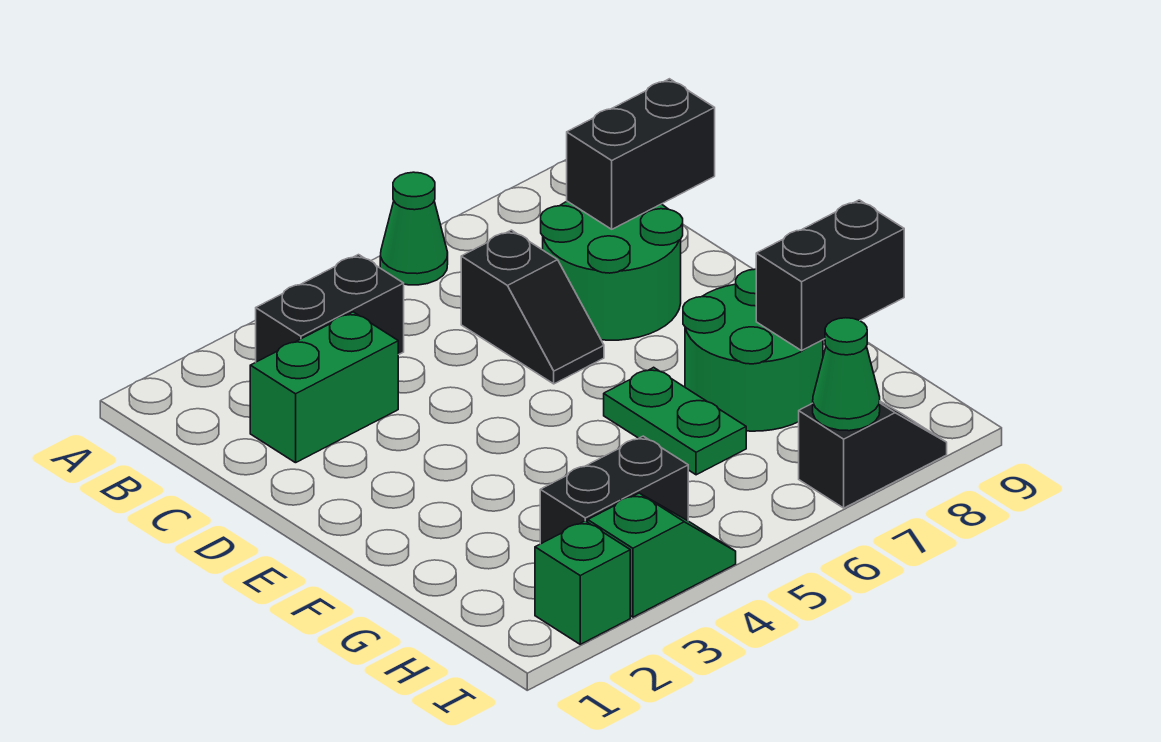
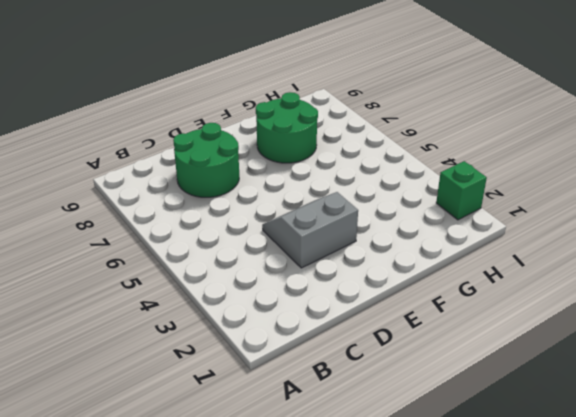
grey slope D3:E4 level 1 top 3 -> none
none -> green cone A6 level 1
none -> black brick B3:B4 level 1
none -> green brick C2:C3 level 1

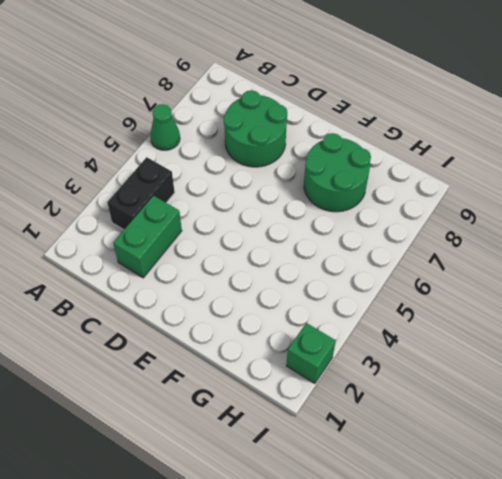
none -> black slope C6:D6 level 1 top C
none -> green plate F6:G6 level 1
none -> black brick H3:H4 level 1

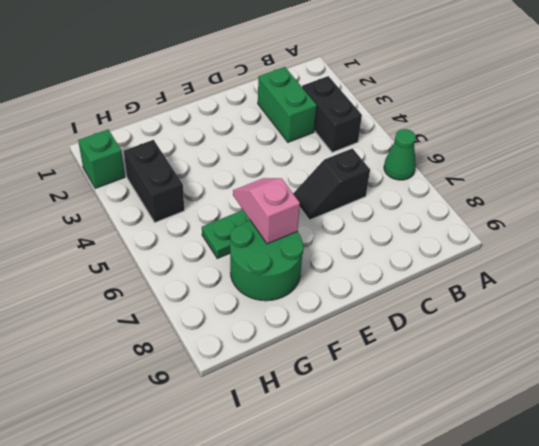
pink slope F6:F7 level 2 top 7 -> none
none -> green round brick C7:D8 level 1
none -> green slope I3:I4 level 1 top 3
none -> black slope I7:I8 level 1 top 7

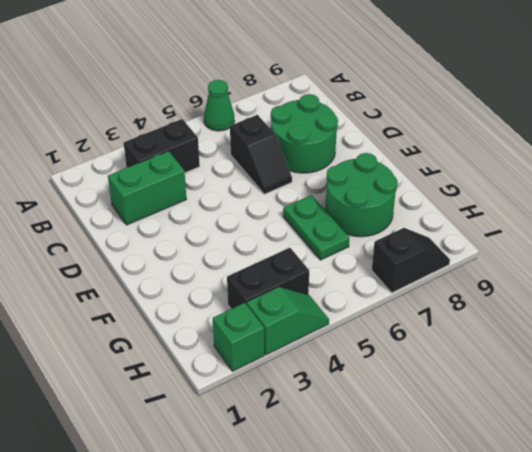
none -> black brick C8:C9 level 2
none -> black brick G8:G9 level 2
none -> green cone I7 level 2

